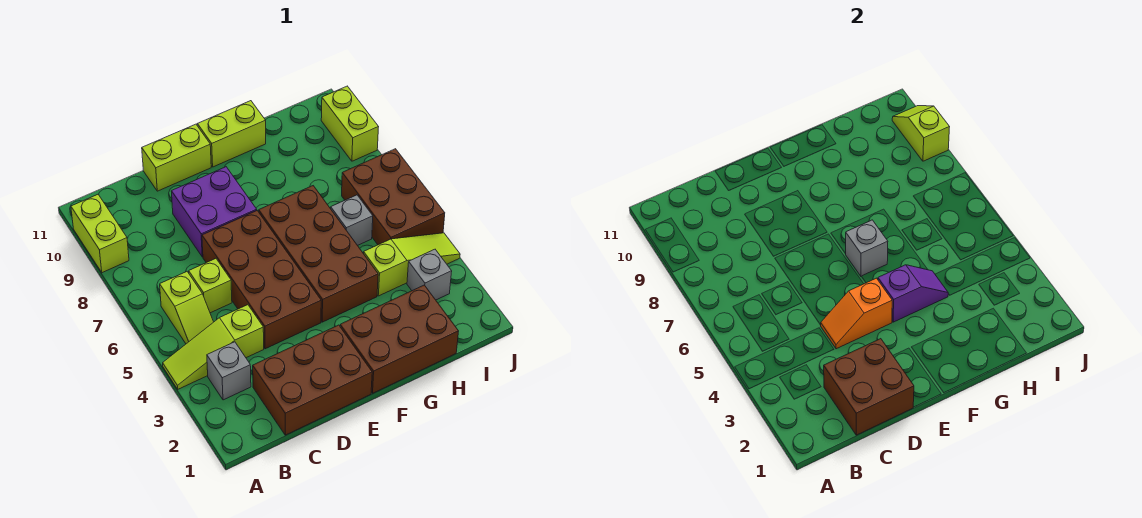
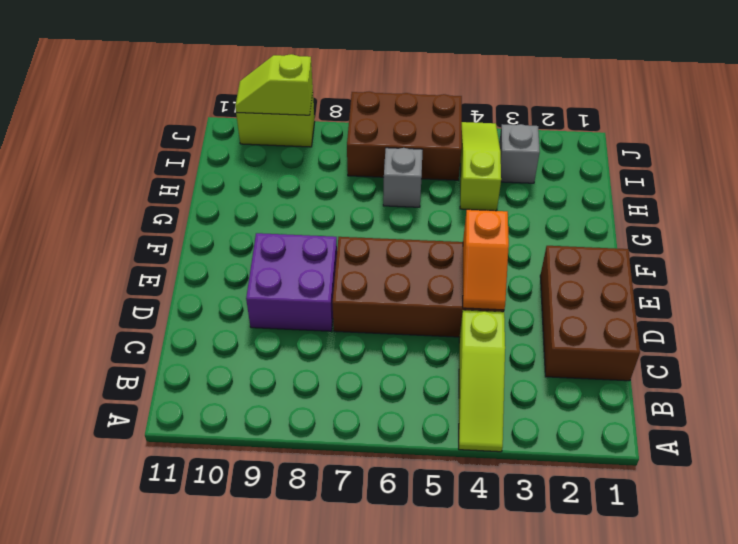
none -> lime brick A9:A10 level 1
none -> grey brick B3 level 1
none -> lime slope B5:B6 level 1 top 6

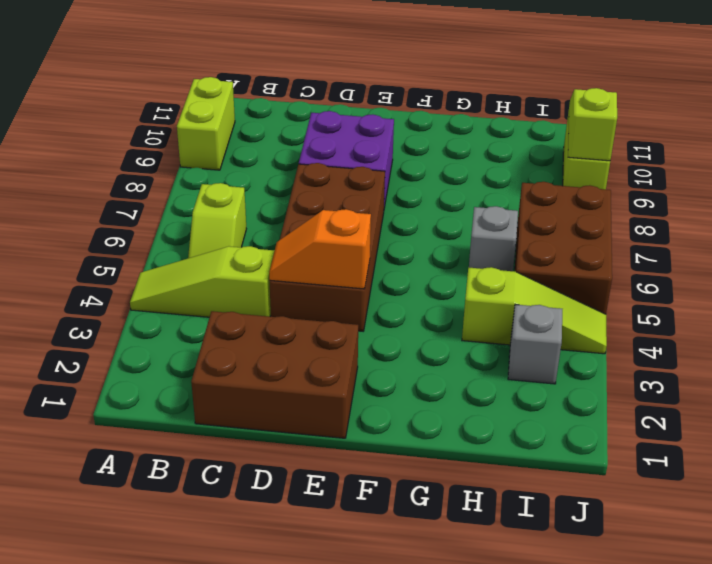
none -> grey brick B3 level 1
none -> lime brick C6 level 1
none -> lime brick D11:E11 level 1

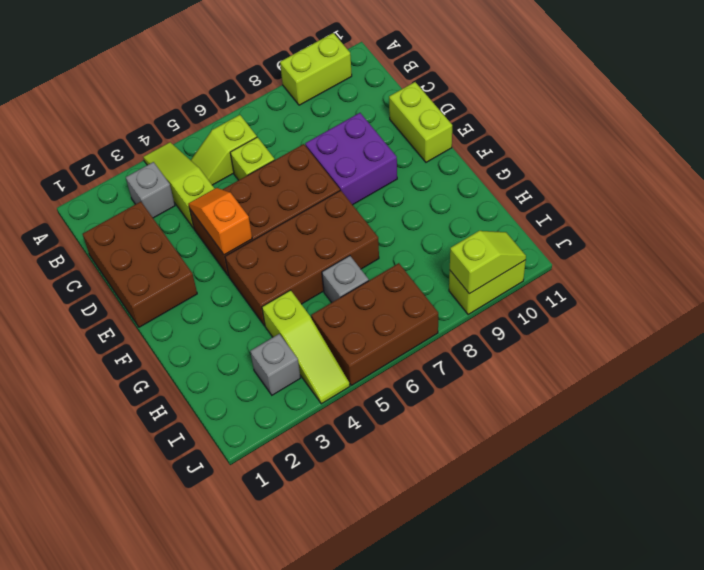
none -> brown brick F1:H2 level 1
none -> lime brick F11:G11 level 1
none -> brown brick C1:D2 level 2

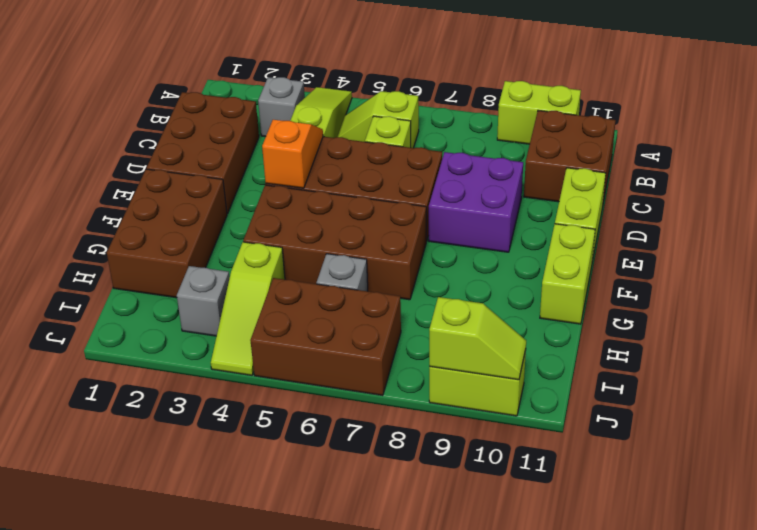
brown brick B10:C11 level 1 -> brown brick C1:D2 level 2
none -> purple slope F4:G4 level 2 top F
none -> grey brick F6 level 2

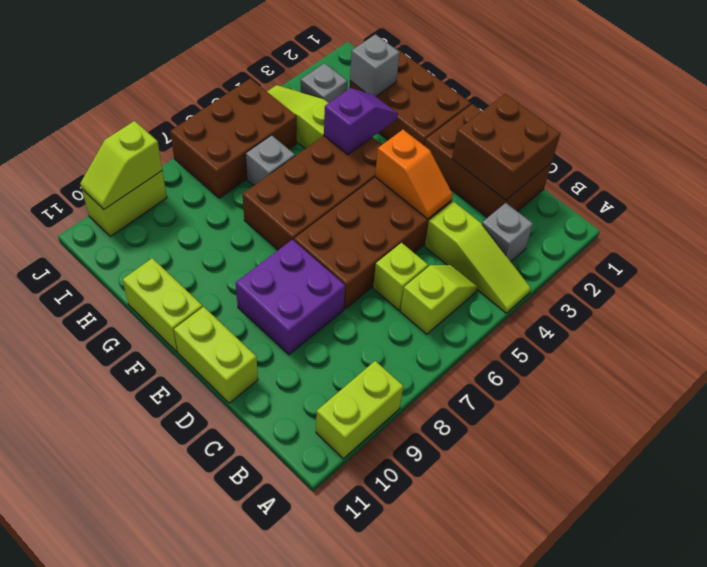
purple slope G3:G4 level 2 top 4 -> purple slope F4:G4 level 2 top F
grey brick H2 level 2 -> grey brick F6 level 2

